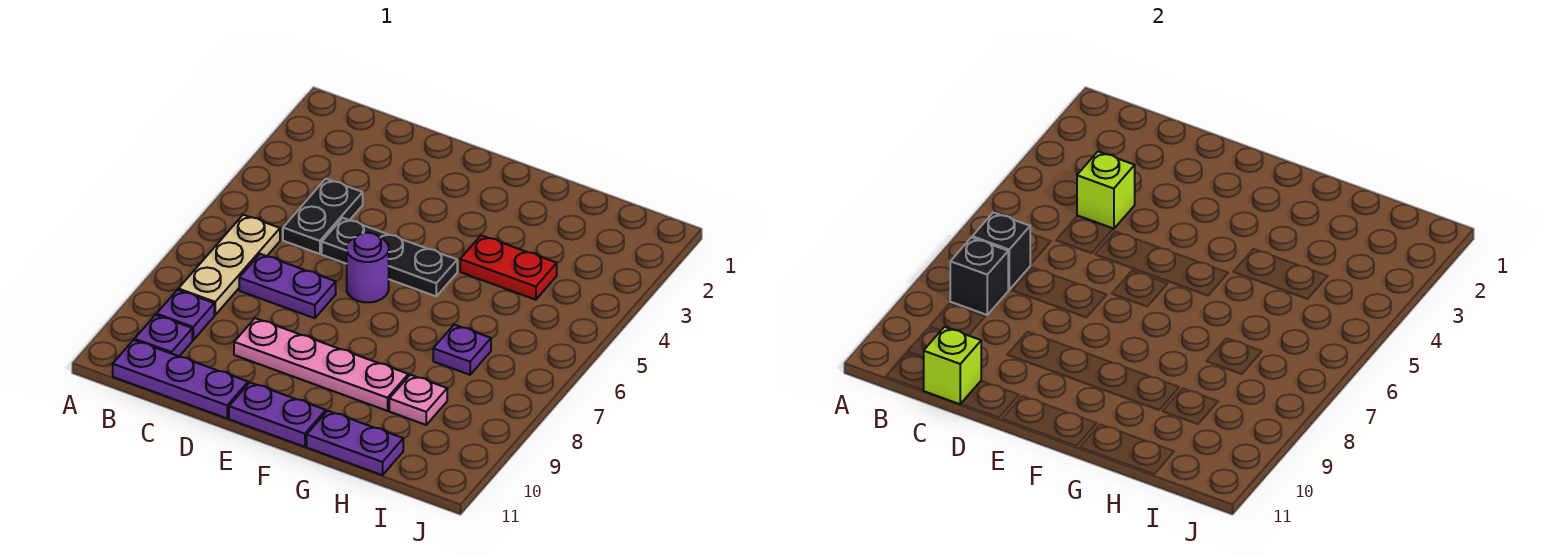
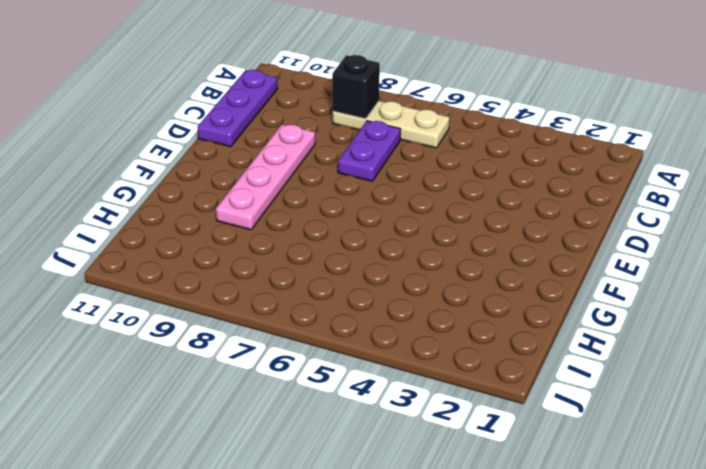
none -> purple plate B9 level 1
none -> purple plate B10 level 1
none -> black plate C4:C5 level 1

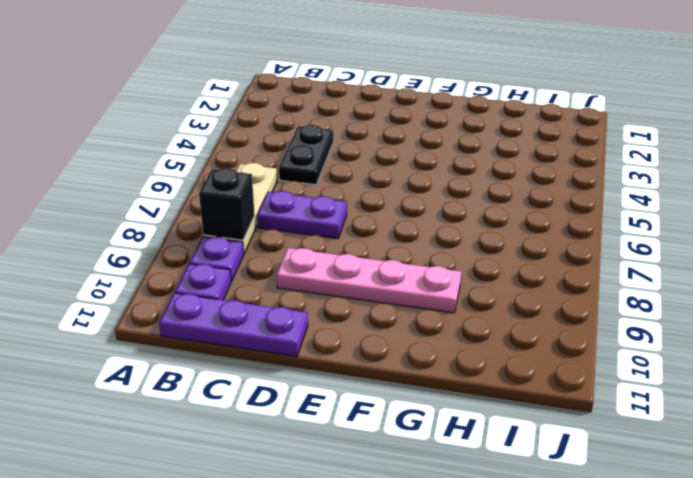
none -> black plate D5:F5 level 1
none -> purple round brick E6 level 1
none -> purple plate E11:F11 level 1

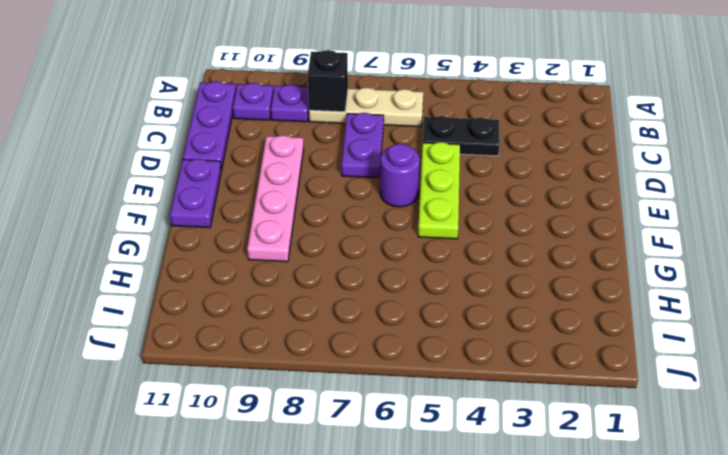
lime plate D5:F5 level 1 -> black plate D5:F5 level 1
none -> red plate G4:H4 level 1
none -> purple plate G11:H11 level 1
none -> purple plate H7 level 1

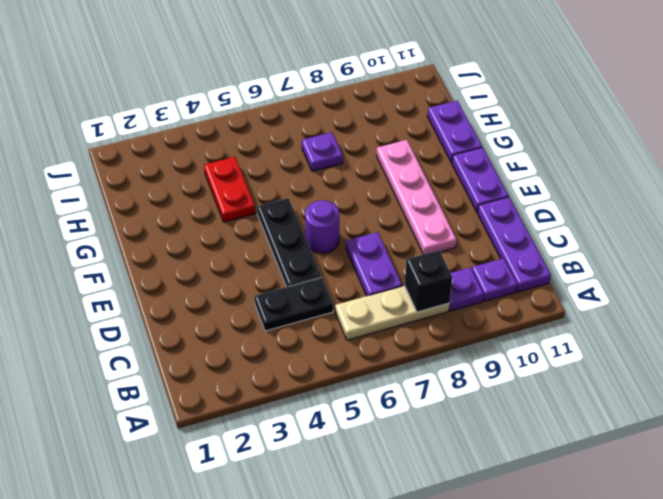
none -> pink plate H9 level 1
none -> black brick B7 level 2
none -> lime brick C4 level 2

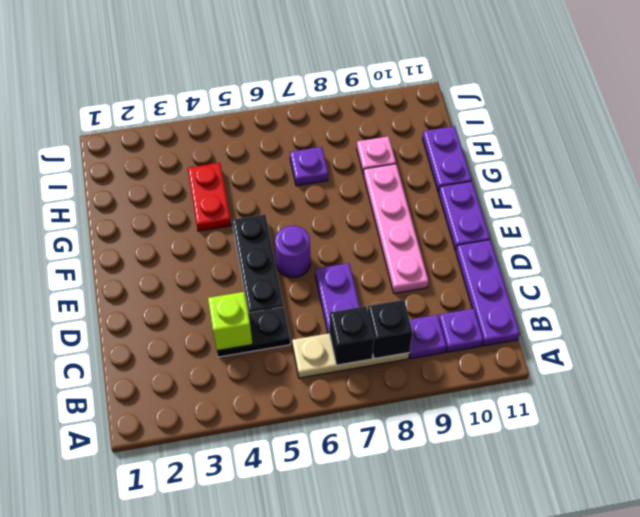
none -> lime brick C11 level 2

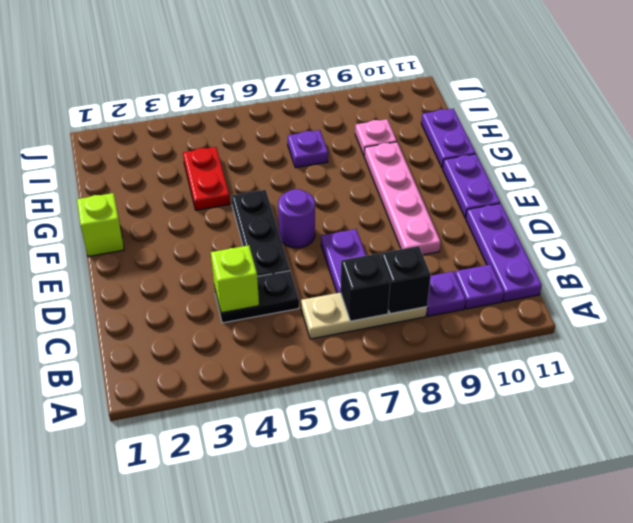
lime brick F1 level 1 -> lime brick C11 level 2

